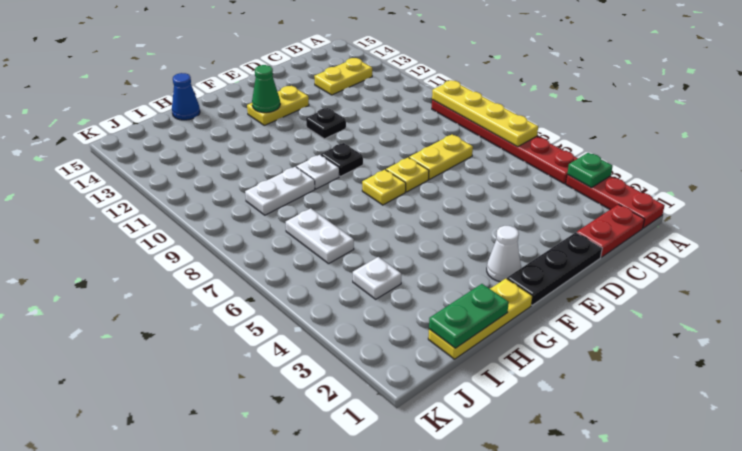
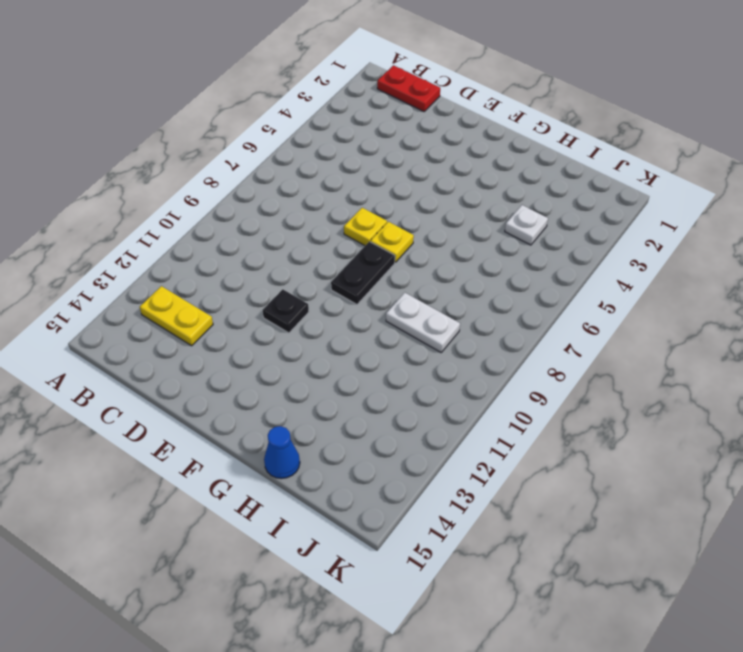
black plate F8:F9 level 1 -> black plate F9 level 1
none -> red plate A1:A3 level 1
none -> red plate A4:A9 level 1
none -> yellow plate C7:D7 level 1

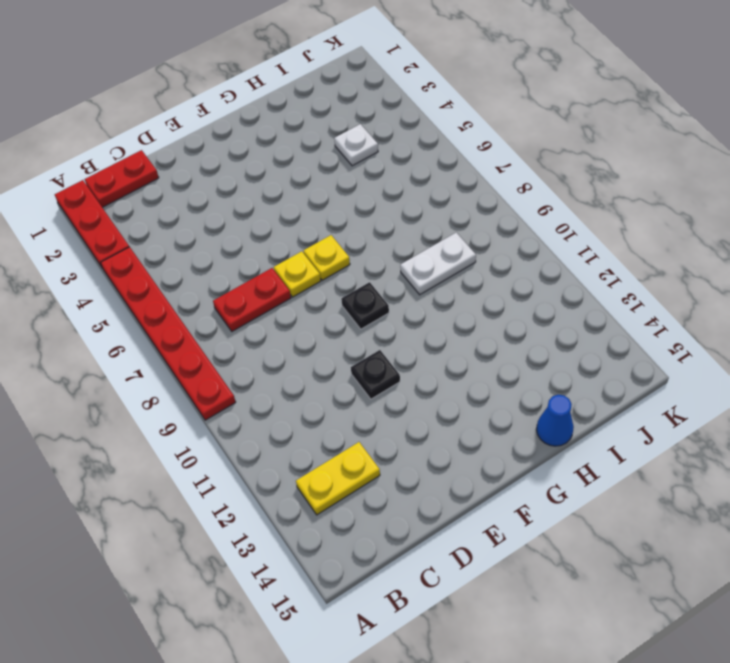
red plate C7:D7 level 1 -> yellow plate C7:D7 level 1
none -> black plate D1:F1 level 1
none -> yellow plate E13:F13 level 1
none -> white cone F2 level 1

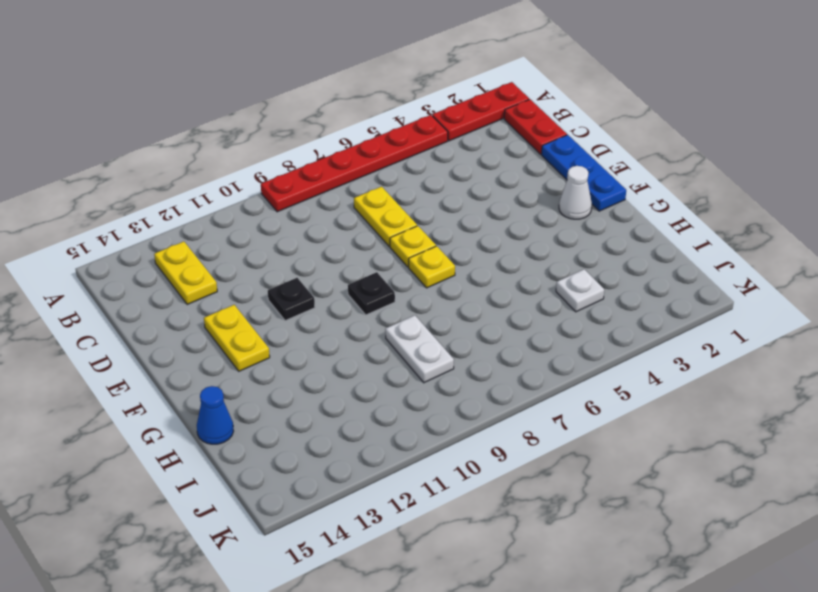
blue plate D1:F1 level 1 -> black plate D1:F1 level 1
none -> yellow plate G1:I1 level 1
none -> white plate G9 level 1
none -> white plate I6:I7 level 1

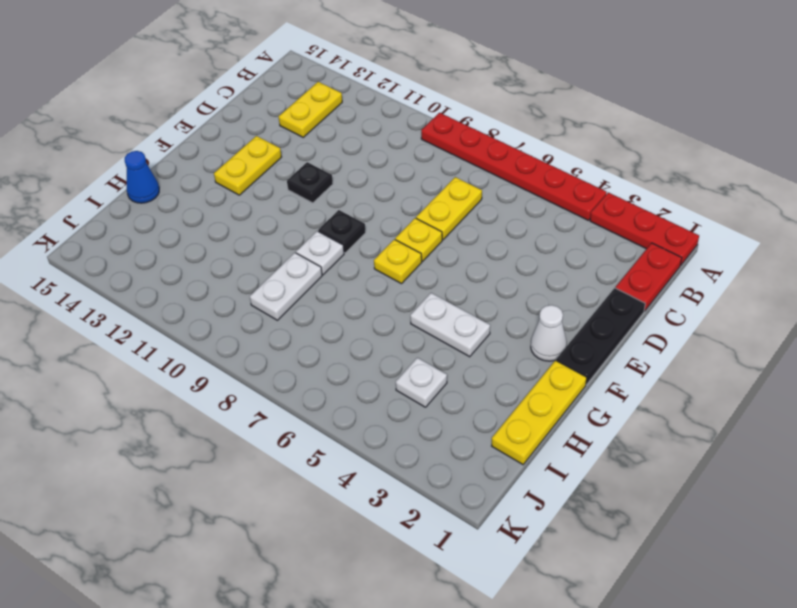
white plate G4:G5 level 1 -> white plate I6:I7 level 1
none -> green plate A3 level 2
none -> yellow plate A6:A9 level 2
none -> green cone F13 level 2

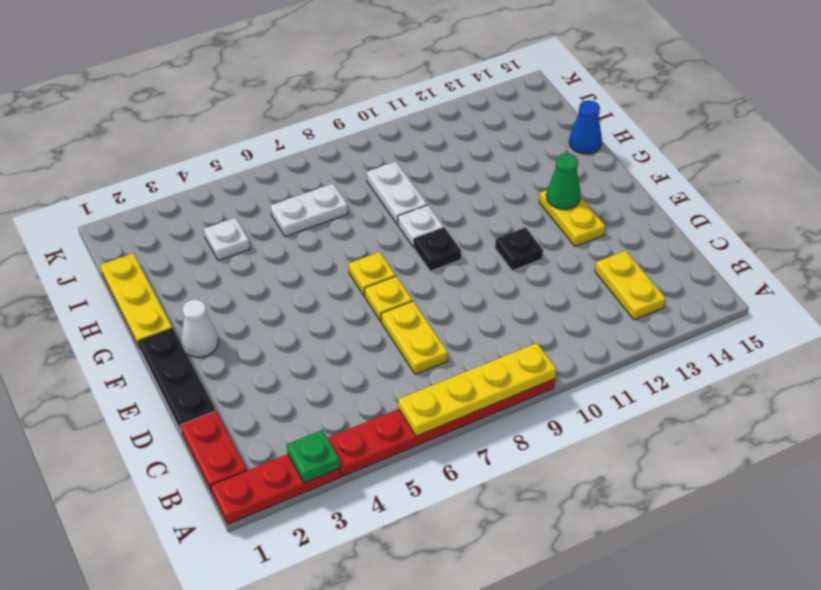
none -> green plate H1:I1 level 2

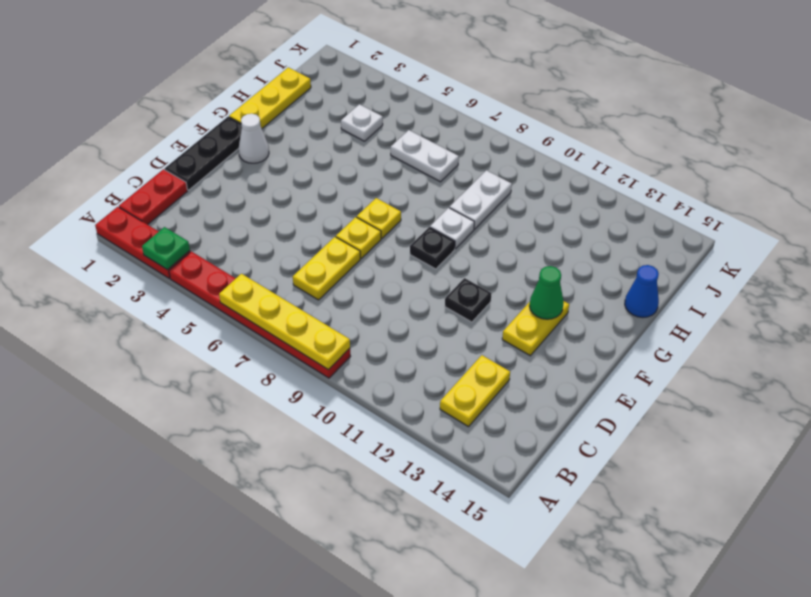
none -> green plate H1:I1 level 2

